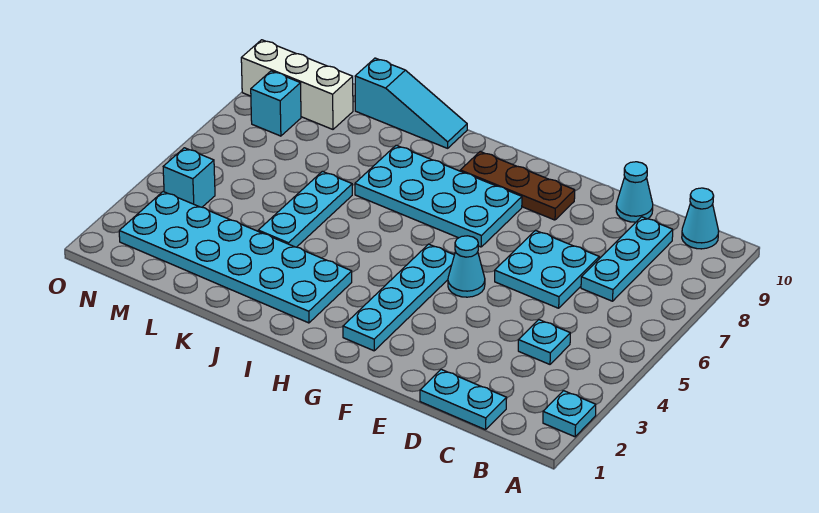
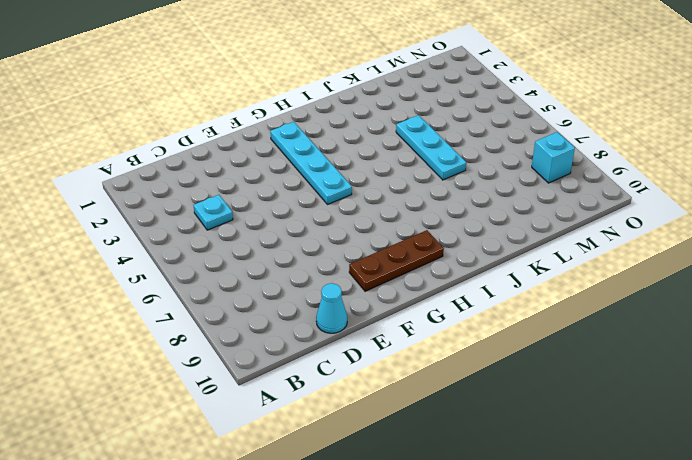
none -> cyan plate A2 level 1
none -> cyan cone B10 level 1
none -> cyan plate C1:D1 level 1

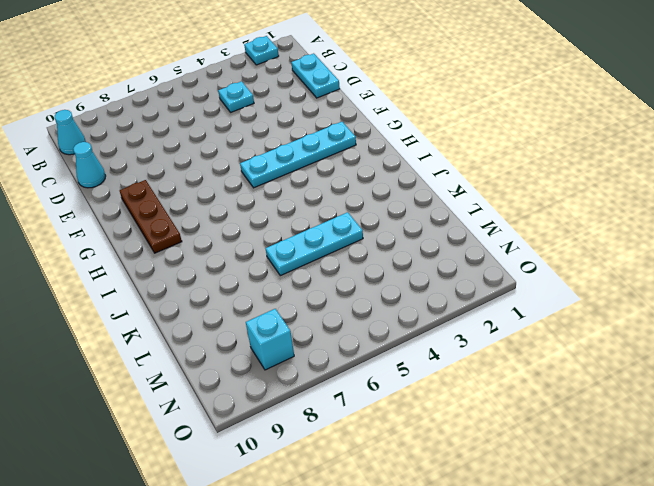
none -> cyan plate C7:C9 level 1
none -> cyan plate D6:E7 level 1
none -> cyan cone F5 level 1

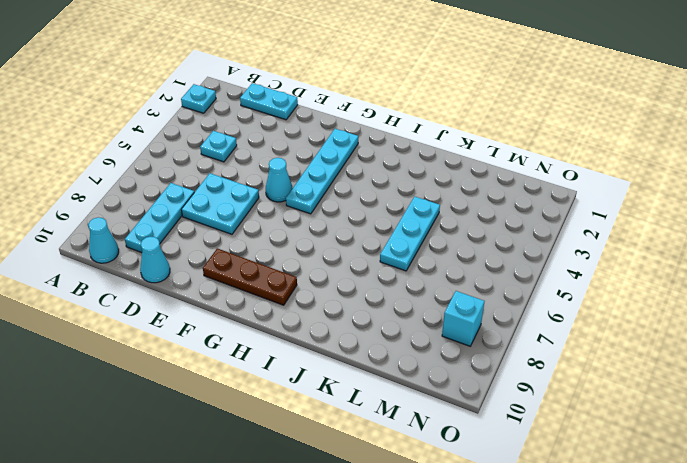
none -> cyan plate G7:J8 level 1
none -> cyan plate I2:N3 level 1
none -> cyan slope J10:L10 level 1 top L

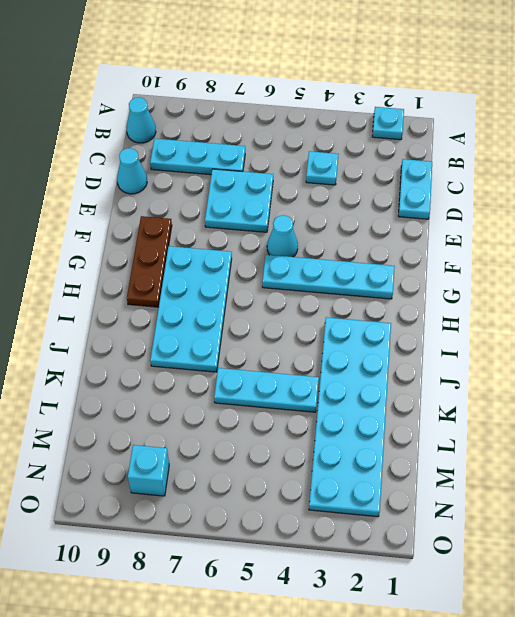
none -> cyan slope J10:L10 level 1 top L
none -> white brick M9:O9 level 1
none -> cyan brick N4 level 1

